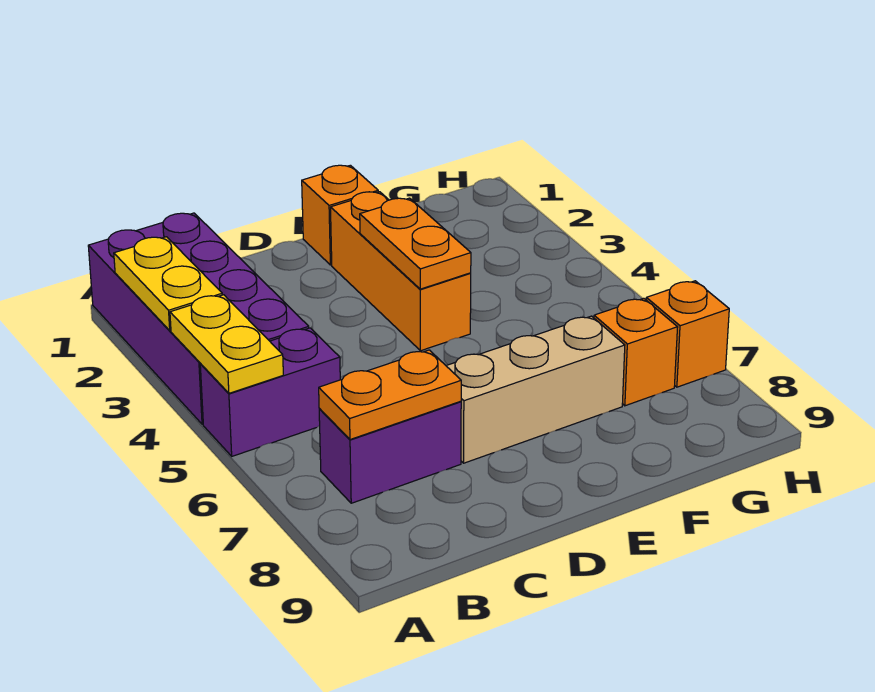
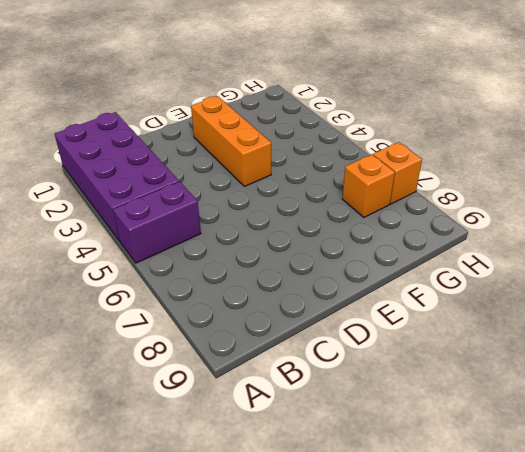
none -> purple brick B7:C7 level 1
none -> tan brick D7:F7 level 1
none -> orange brick E1 level 1

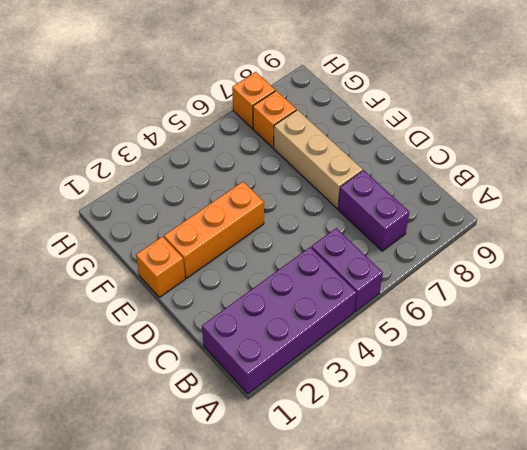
none -> yellow plate A2:A3 level 2
none -> yellow plate A4:A5 level 2
none -> orange plate B7:C7 level 2

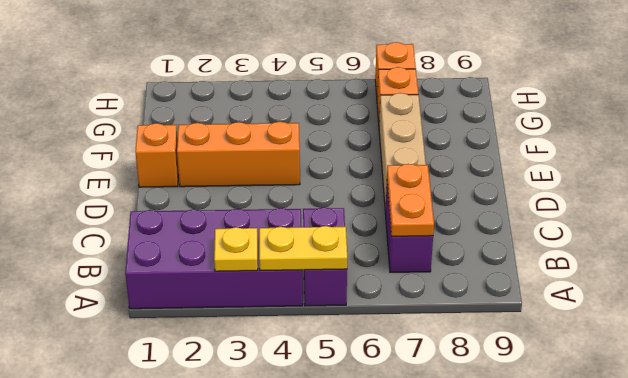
yellow plate A3 level 2 -> yellow plate A2:A3 level 2
none -> orange plate E3:E4 level 2

